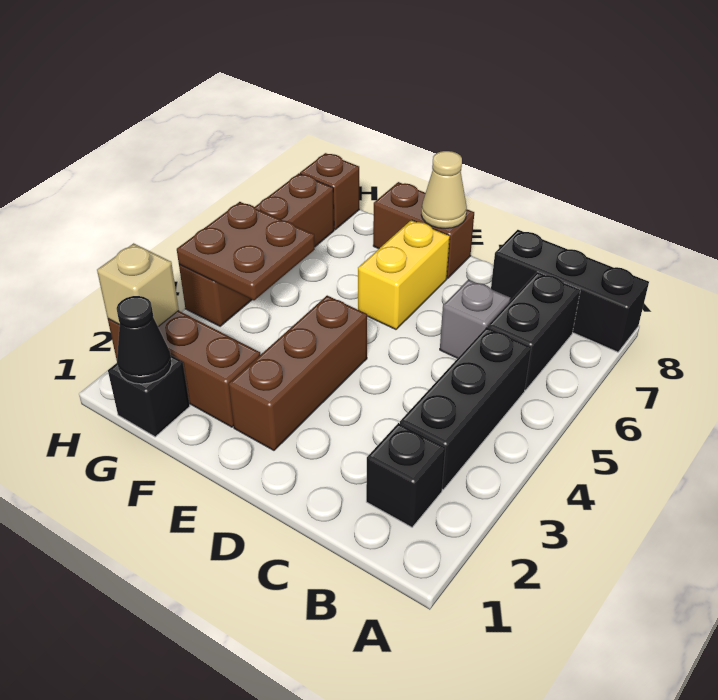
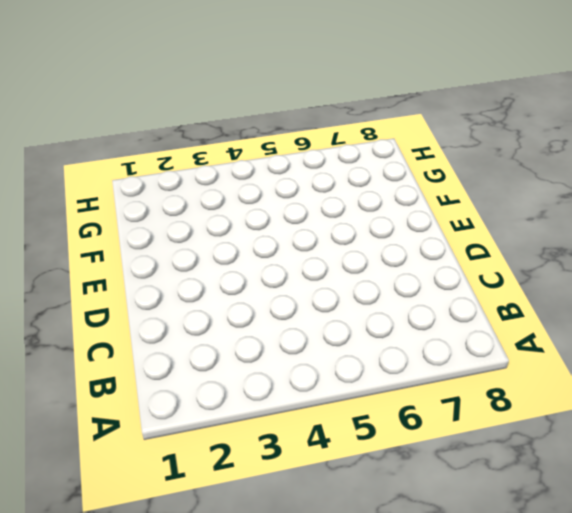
none -> black brick A8:C8 level 1
none -> black brick B2 level 1
none -> black brick B3:B5 level 1

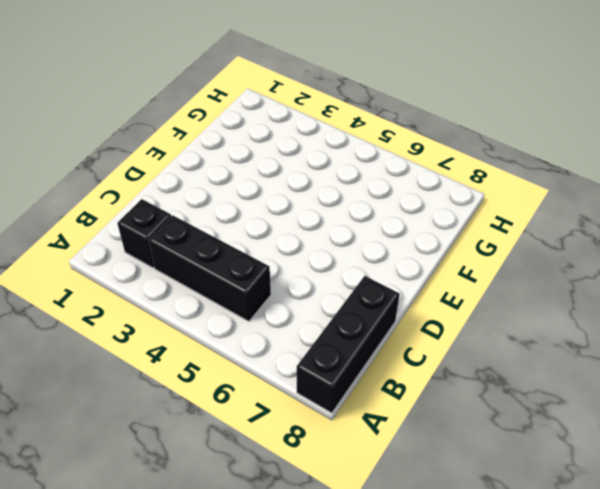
none -> black brick B6:B7 level 1
none -> grey brick C6 level 1
none -> brown brick E2:E4 level 1

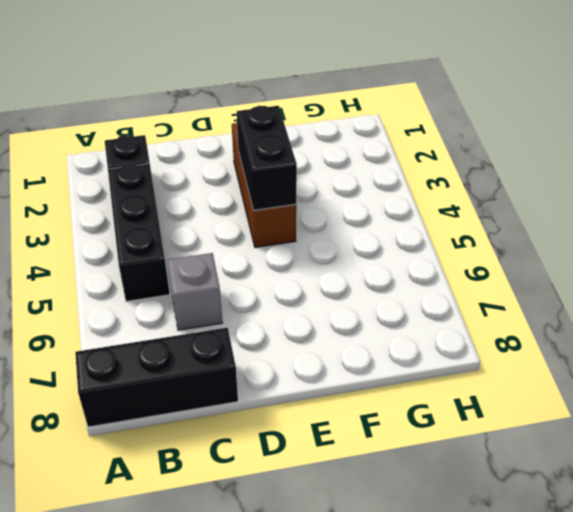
black brick E3:E4 level 2 -> black brick B6:B7 level 1
none -> yellow brick E6:E7 level 1
none -> brown brick E8:F8 level 1
none -> brown brick F2:H2 level 1

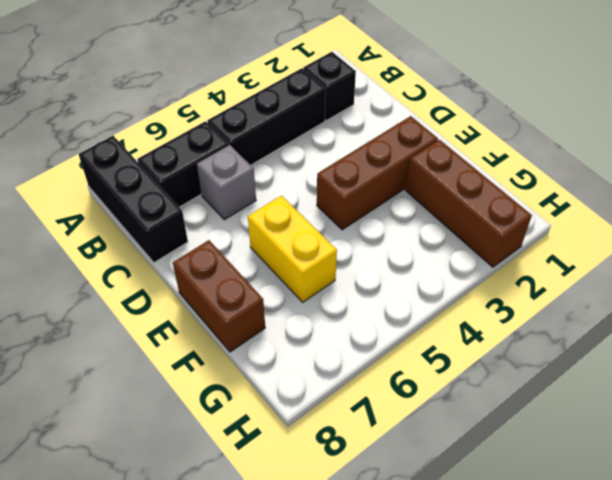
yellow brick E6:F6 level 1 -> yellow brick E6:E7 level 1
none -> black brick G1 level 1
none -> brown brick H4:H7 level 1
none -> brown brick H8 level 1

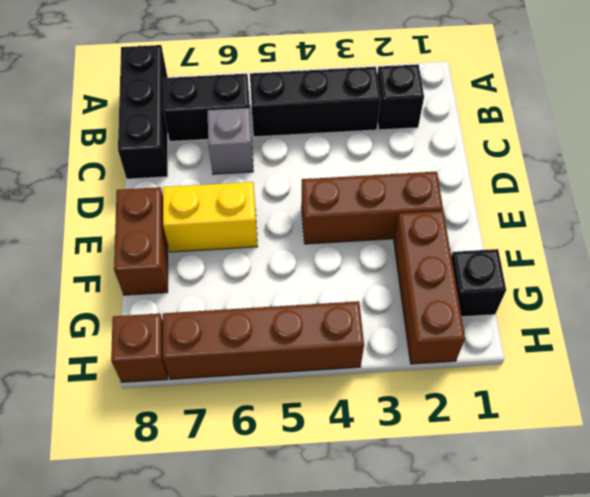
none -> tan cone E8 level 2
none -> black cone G1 level 2
none -> brown plate G4:H5 level 2

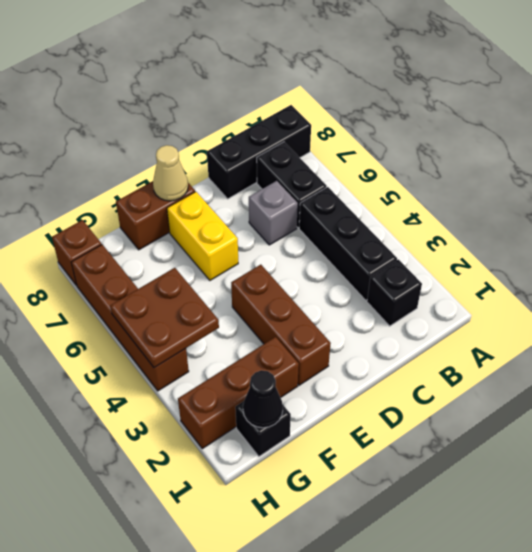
none -> tan brick H2 level 2

